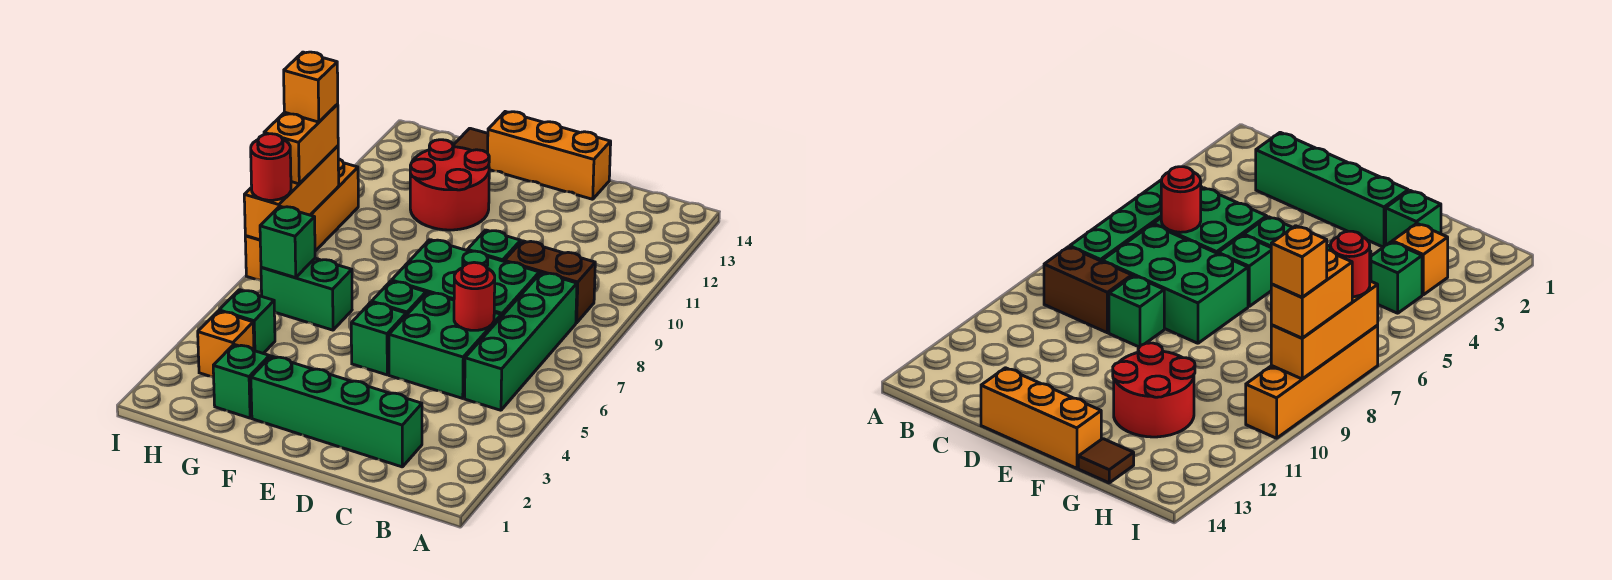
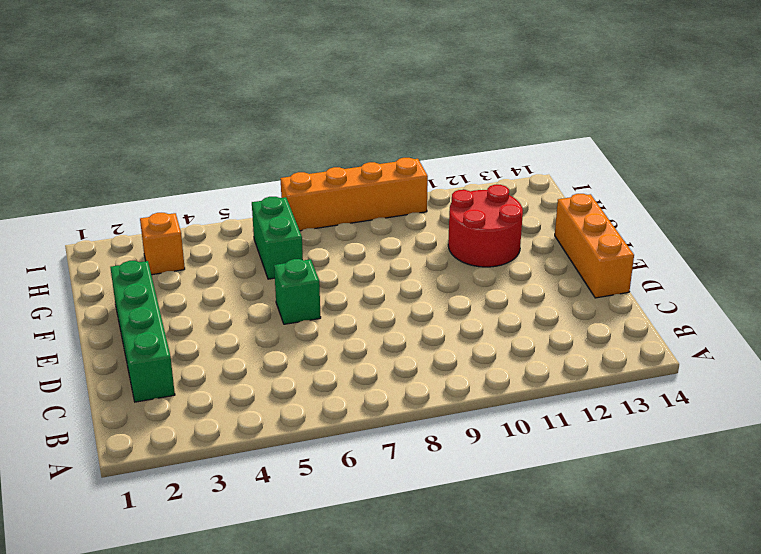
none -> green brick B5:B8 level 1
none -> brown brick B9:C9 level 1
none -> green brick C5:D6 level 1

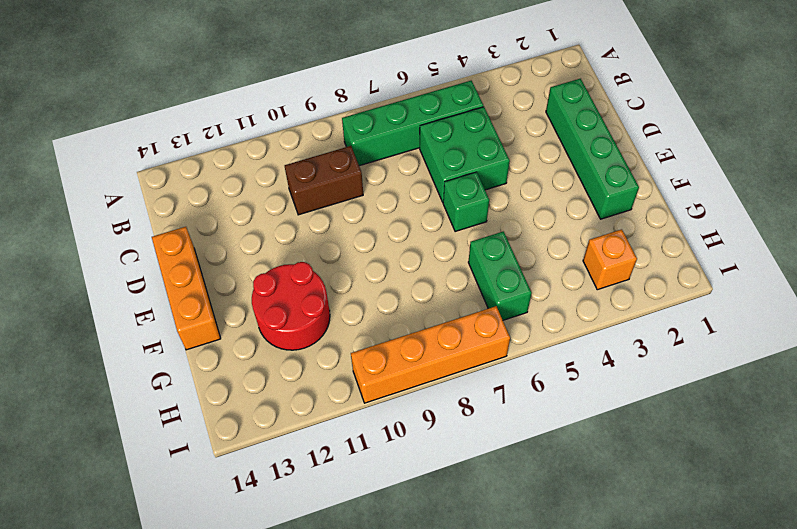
brown brick C9:C10 level 1 -> brown brick B9:C9 level 1
none -> green brick C7:E8 level 1
none -> green brick D9 level 1
none -> green brick E5 level 1

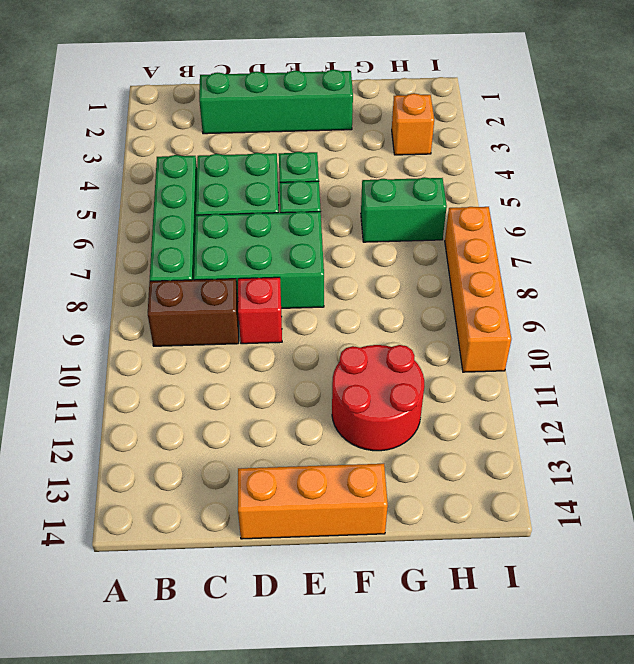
red brick D9 level 1 -> green brick D9 level 1
none -> green brick G2 level 1
none -> brown tile G14 level 1
none -> green brick H4 level 1

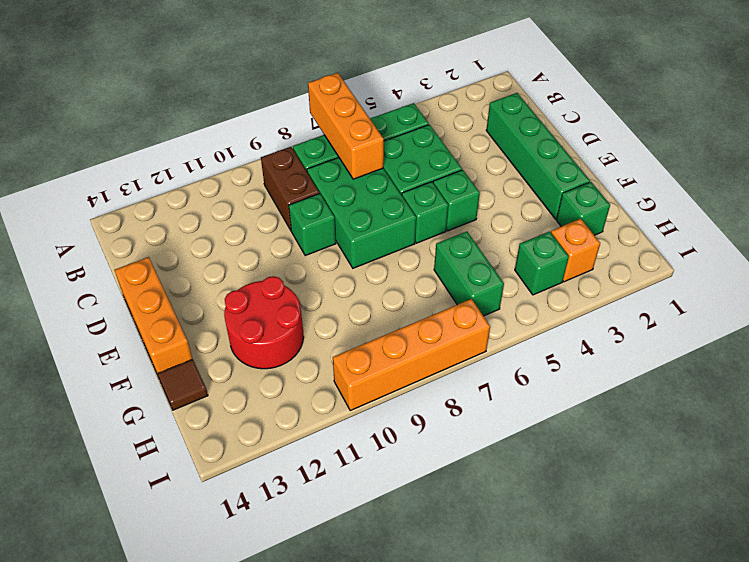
orange brick A7:C7 level 2 -> orange brick I7:I9 level 2
none -> red round brick C6 level 2
none -> green brick H6 level 2
none -> red round brick I7 level 3

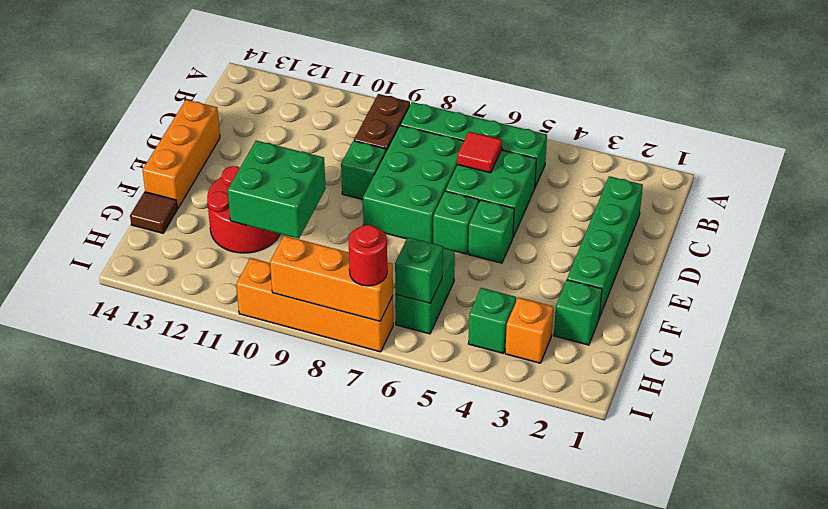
red tile C6 level 2 -> red round brick C6 level 2
green brick F10:G11 level 2 -> none
none -> orange brick I8:I9 level 3
none -> orange brick I9 level 4

